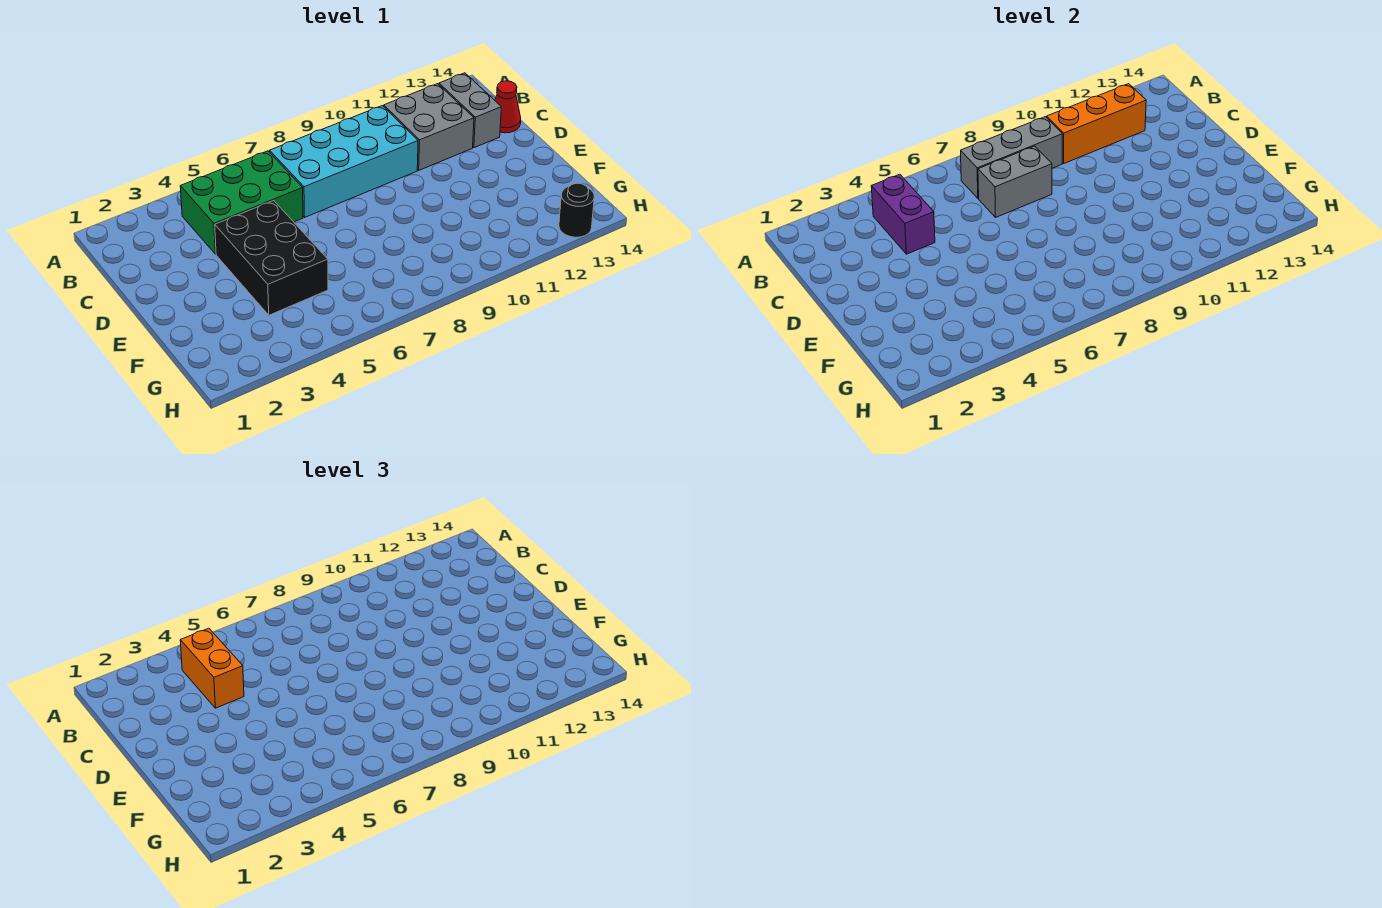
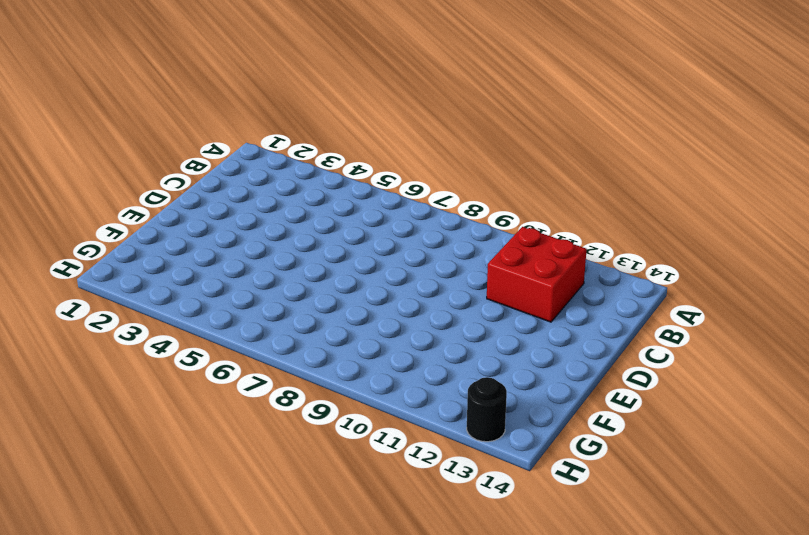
red brick B11:C12 level 1 -> grey brick B11:C12 level 1
none -> green brick B4:C6 level 1
none -> cyan brick B7:C10 level 1
none -> grey brick B13:C13 level 1

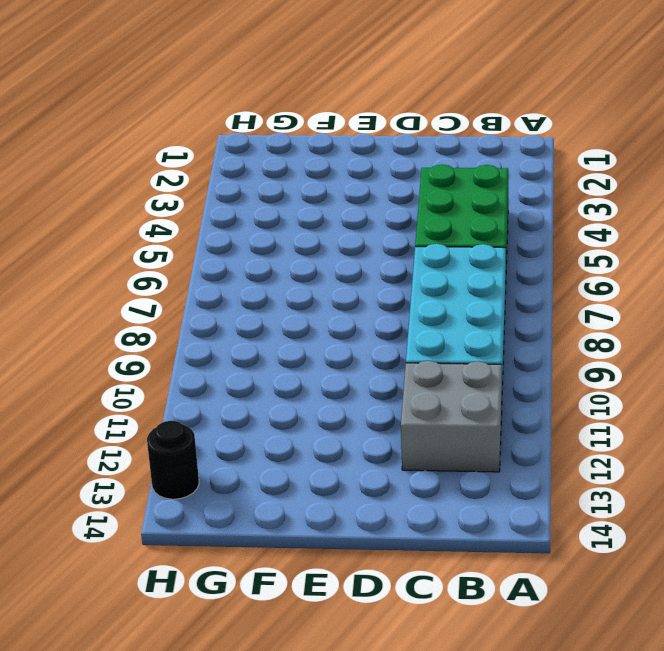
none -> grey brick B13:C13 level 1
none -> red cone C14 level 1
none -> black brick D4:F5 level 1

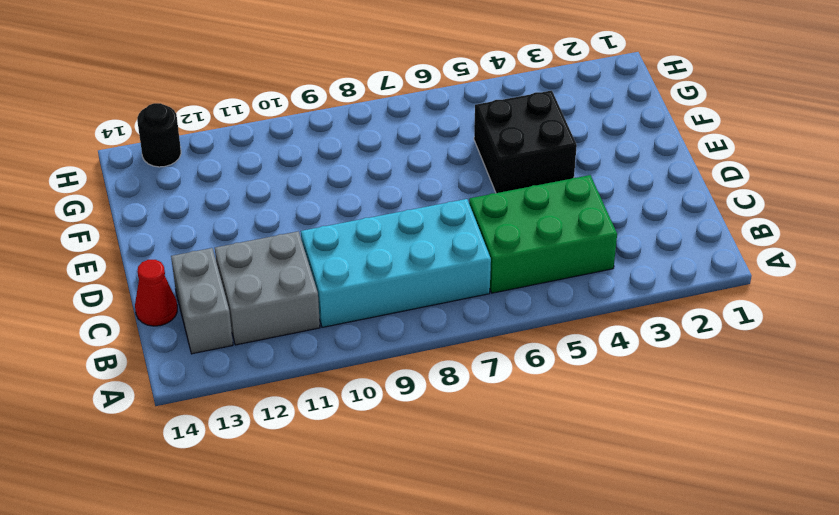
black brick E4:F5 level 1 -> black brick D4:F5 level 1
none -> purple brick B4:C4 level 2
none -> grey brick B7:B9 level 2
none -> orange brick B10:B12 level 2

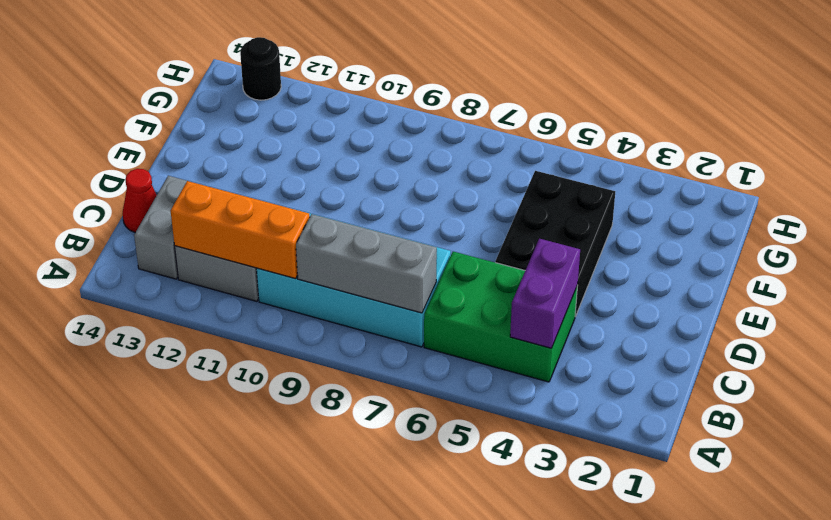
none -> grey brick C7:C8 level 2
none -> orange brick B4:C4 level 3

